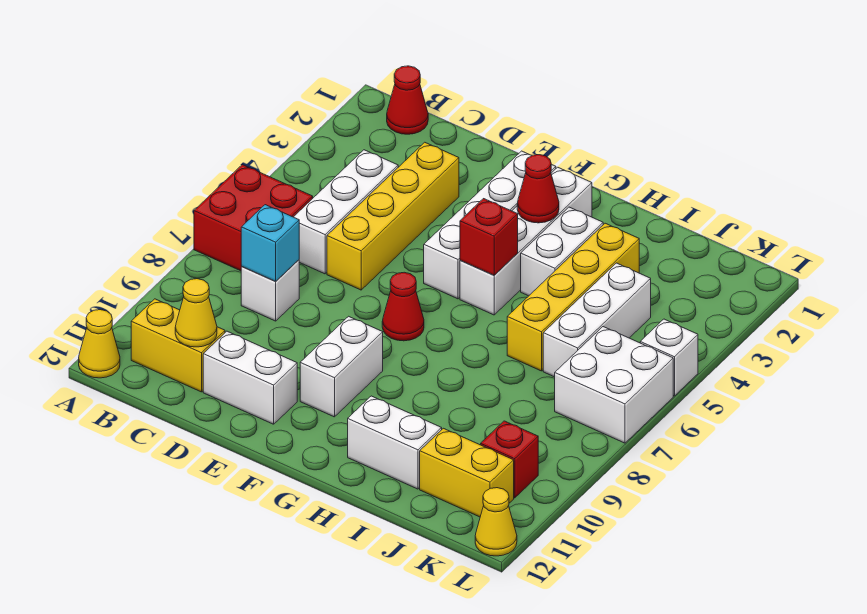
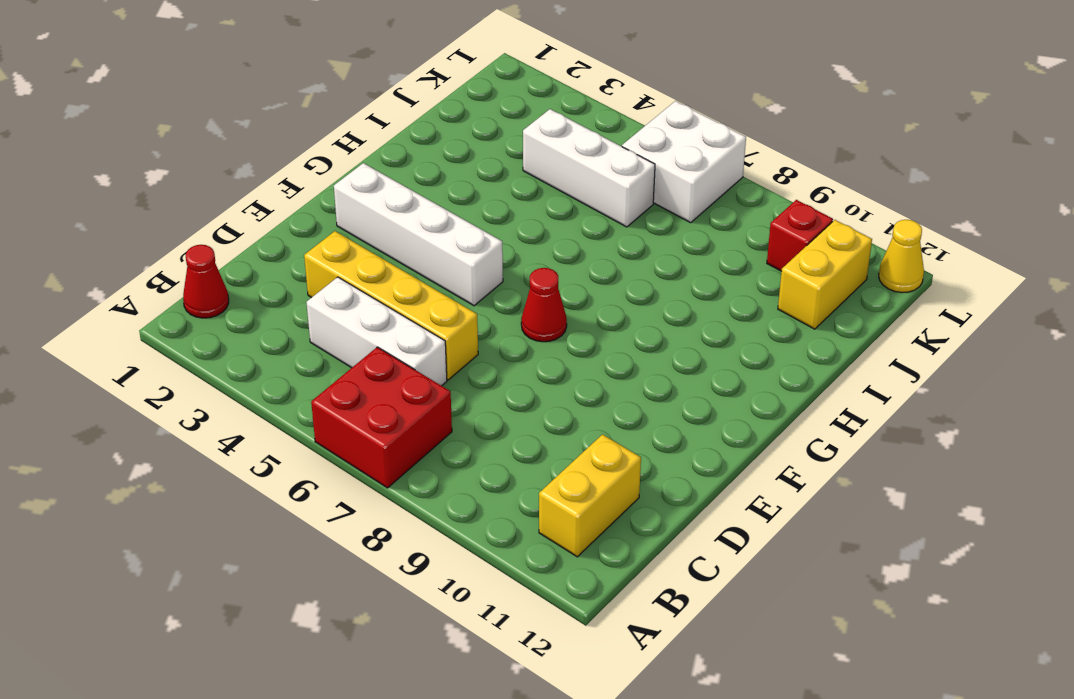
none -> yellow cone A12 level 1
none -> white brick C8 level 1
none -> white brick D11:E11 level 1

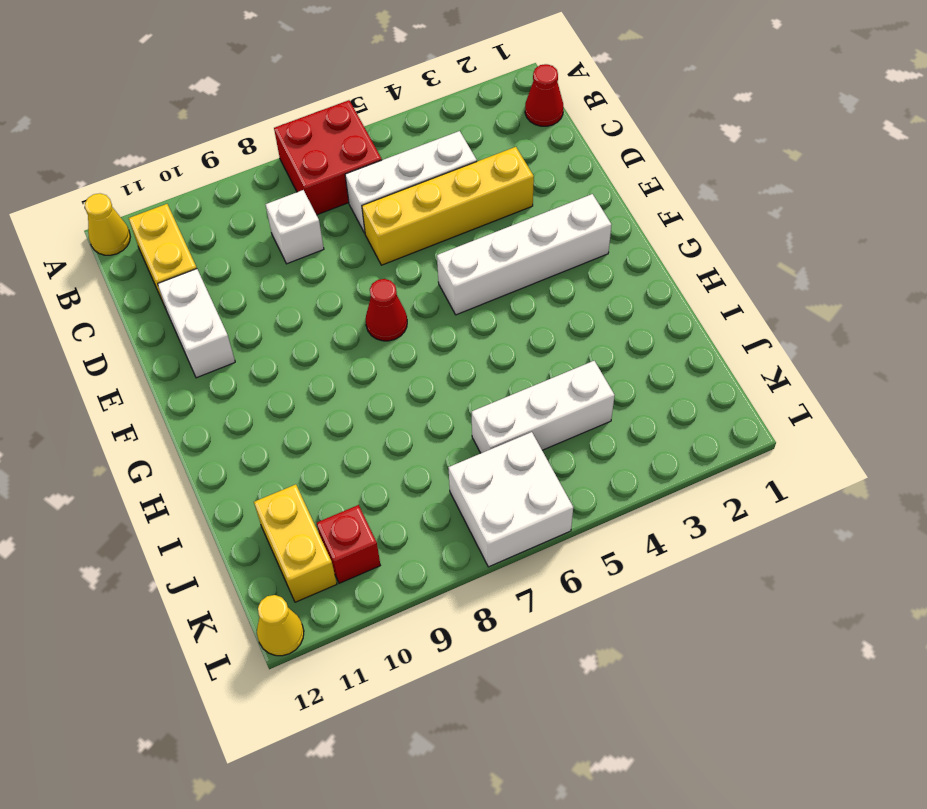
none -> white brick F9:F10 level 1
none -> white brick G2:G5 level 1
none -> white brick H3:H4 level 1

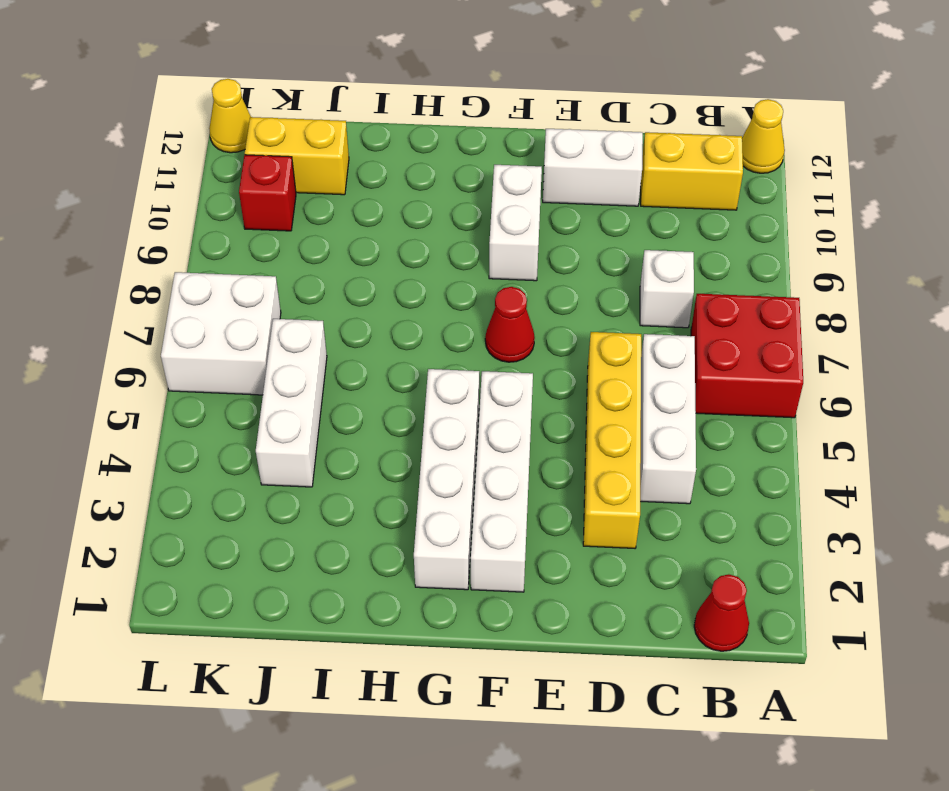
none -> white brick H3:H4 level 1
none -> white brick H11:I11 level 1
none -> yellow brick I3:I6 level 1

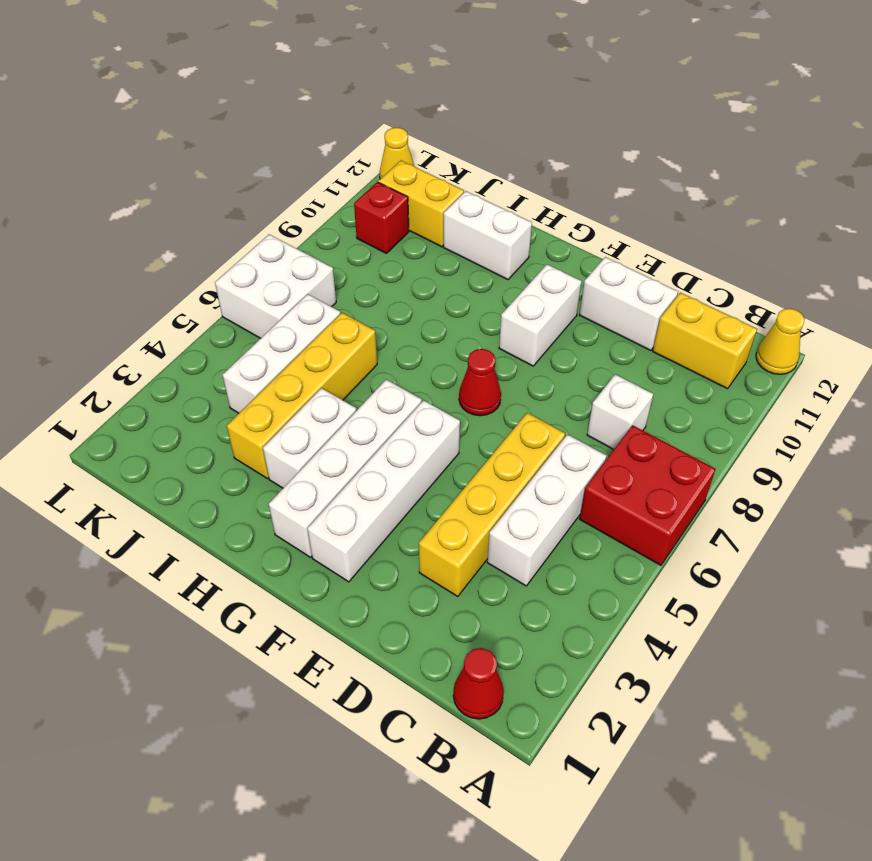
none -> white brick L5 level 1
none -> cyan brick C8 level 2
none -> yellow cone C11 level 2

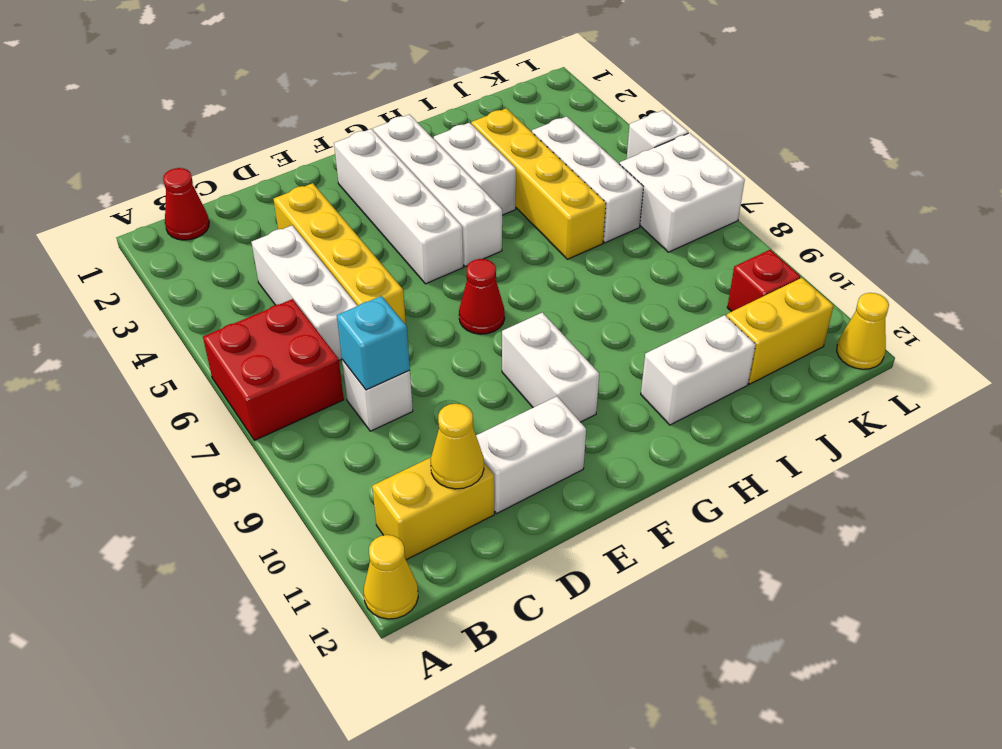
none -> red cone G3 level 2
none -> red brick G5 level 2

